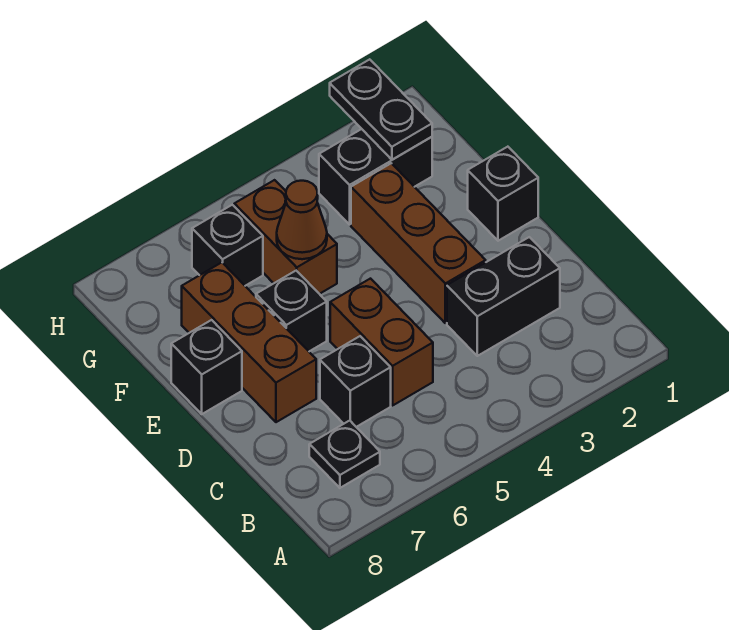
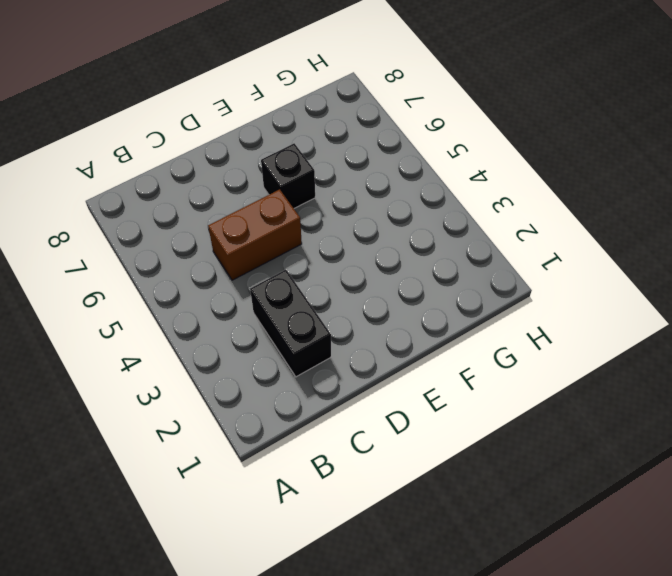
none -> black plate B7 level 1
none -> black brick C6 level 1
none -> brown brick D3:F3 level 1

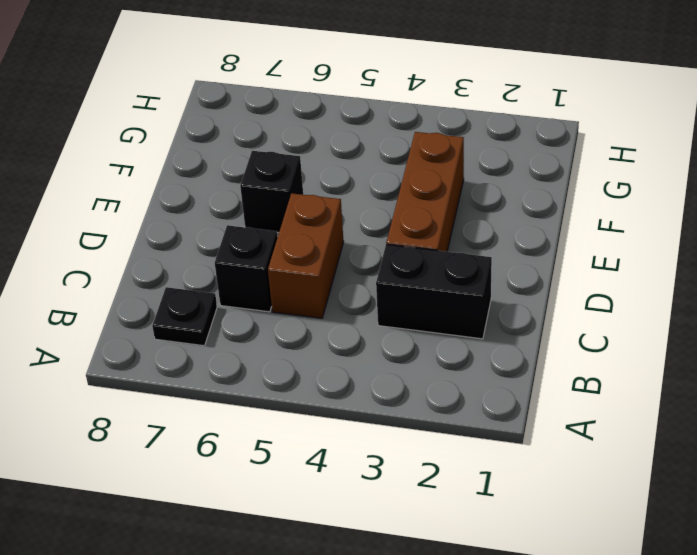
none -> brown brick D7:F7 level 1
none -> black brick E1 level 1
none -> black brick E8 level 1

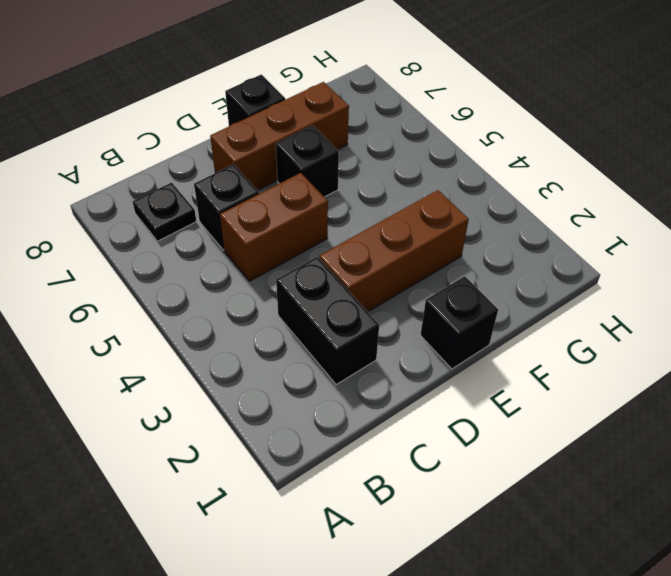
none -> brown brick F5:G5 level 1
none -> black brick G2:G3 level 1
none -> black brick G6 level 1

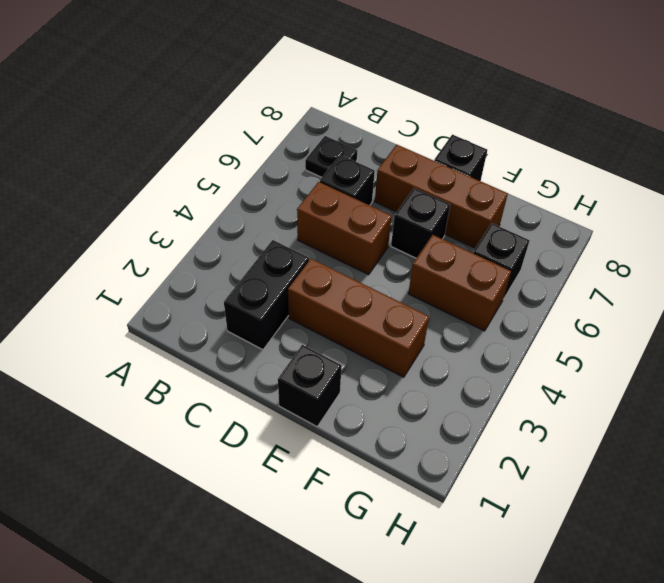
none -> black brick G2:G3 level 1
none -> brown cone F5 level 2
none -> black plate G2:H2 level 2

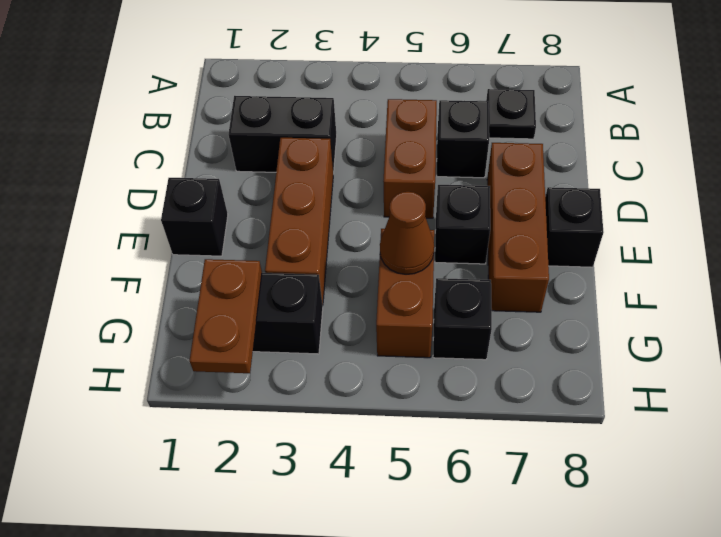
brown plate G2:H2 level 2 -> black plate G2:H2 level 2

